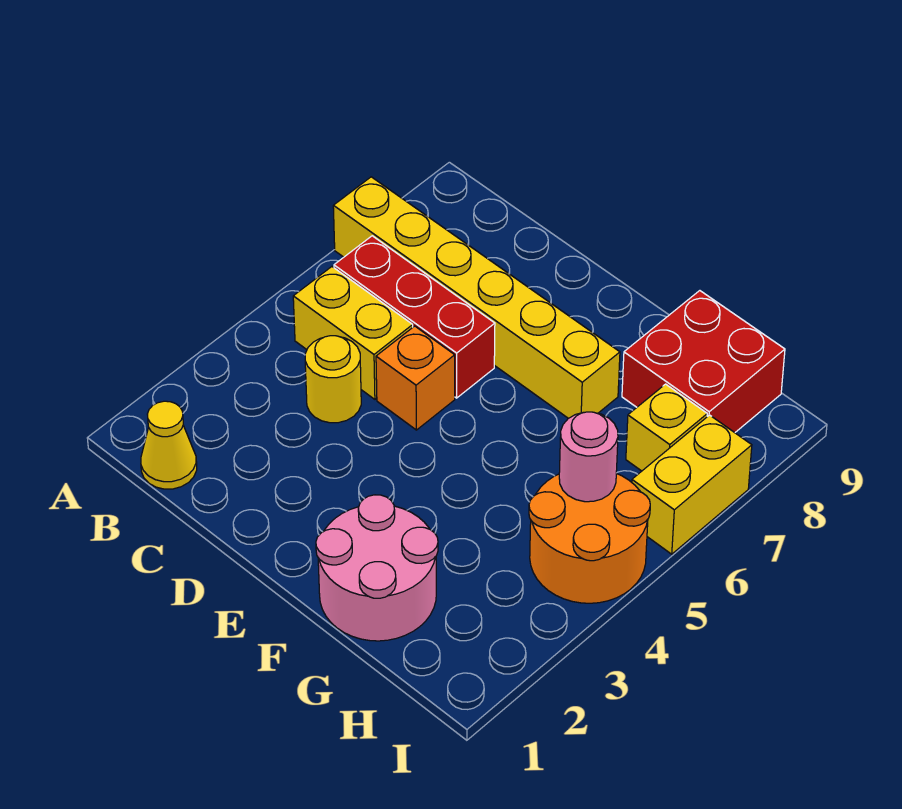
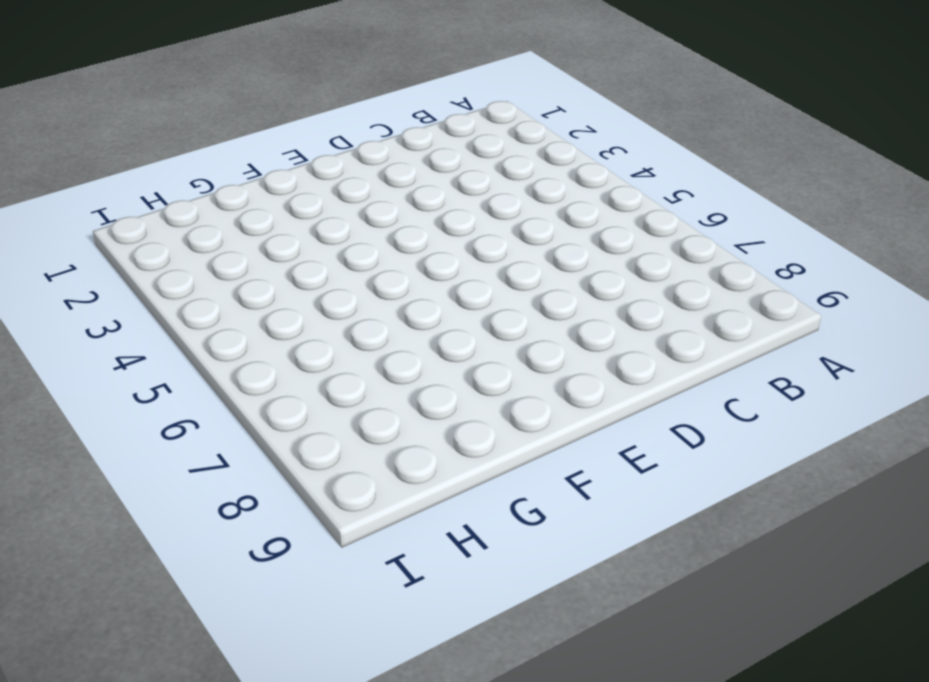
none -> yellow brick A7:F7 level 1
none -> yellow cone B1 level 1
none -> yellow brick B5:C5 level 1

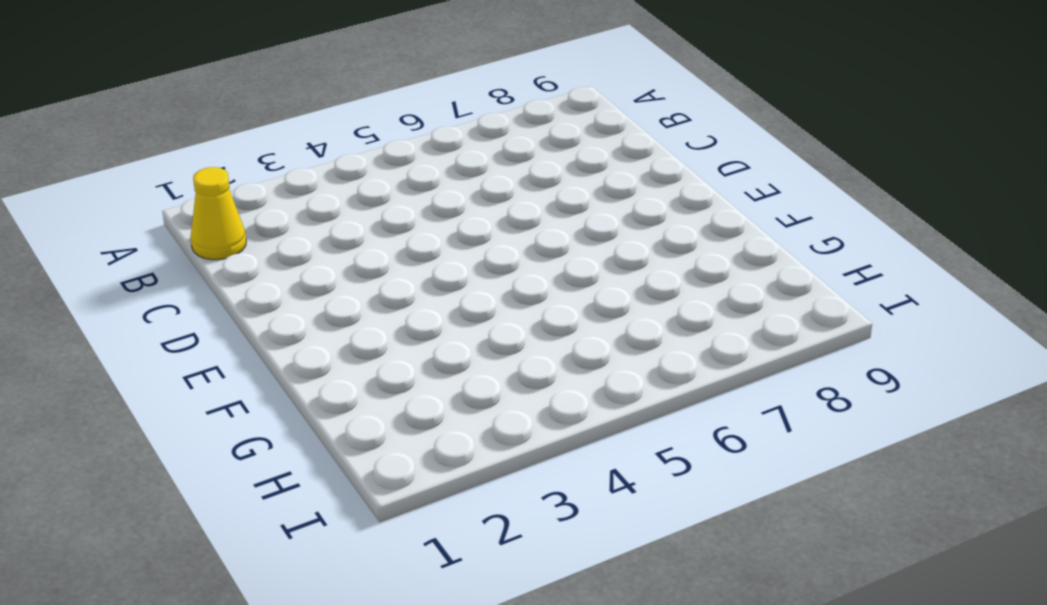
none -> yellow brick A7:F7 level 1
none -> yellow brick B5:C5 level 1
none -> red brick B6:D6 level 1

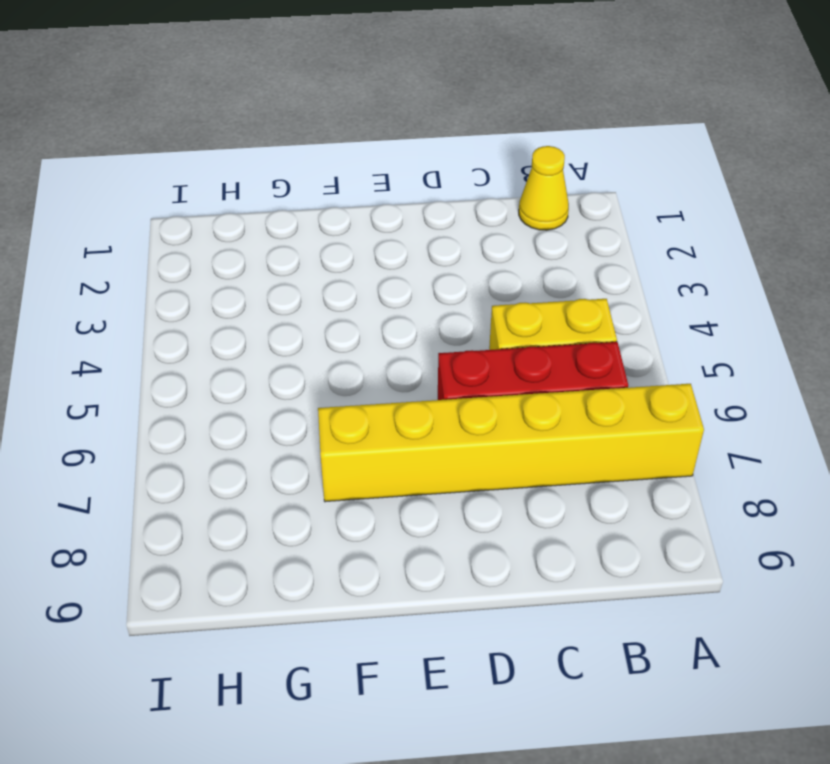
none -> yellow round brick C4 level 1
none -> orange brick D5 level 1
none -> pink round brick F1:G2 level 1

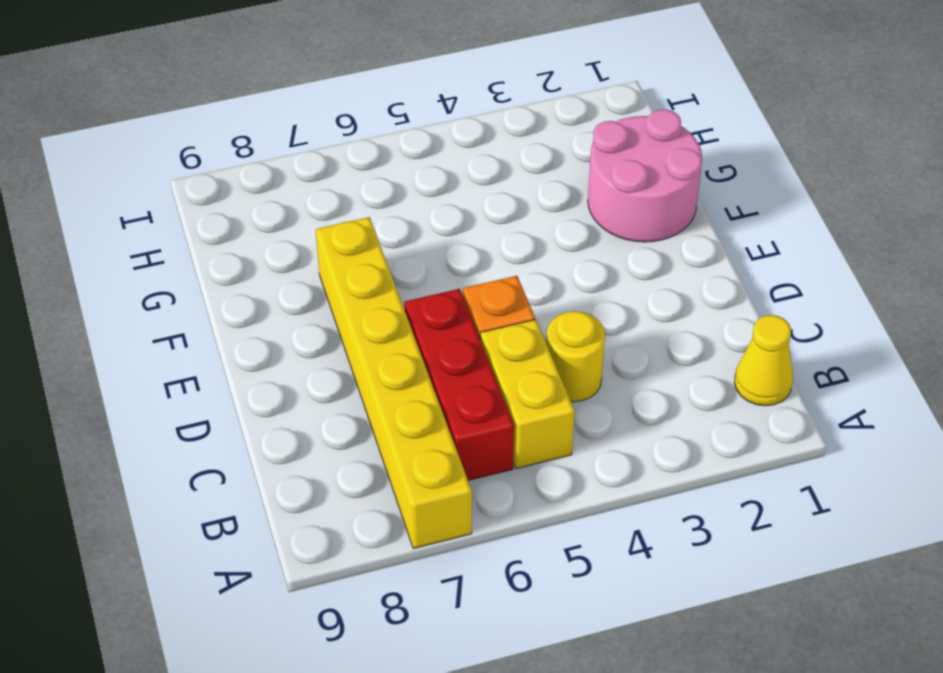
none -> red brick G8:H9 level 1
none -> orange round brick H4:I5 level 1
none -> yellow brick H7 level 1

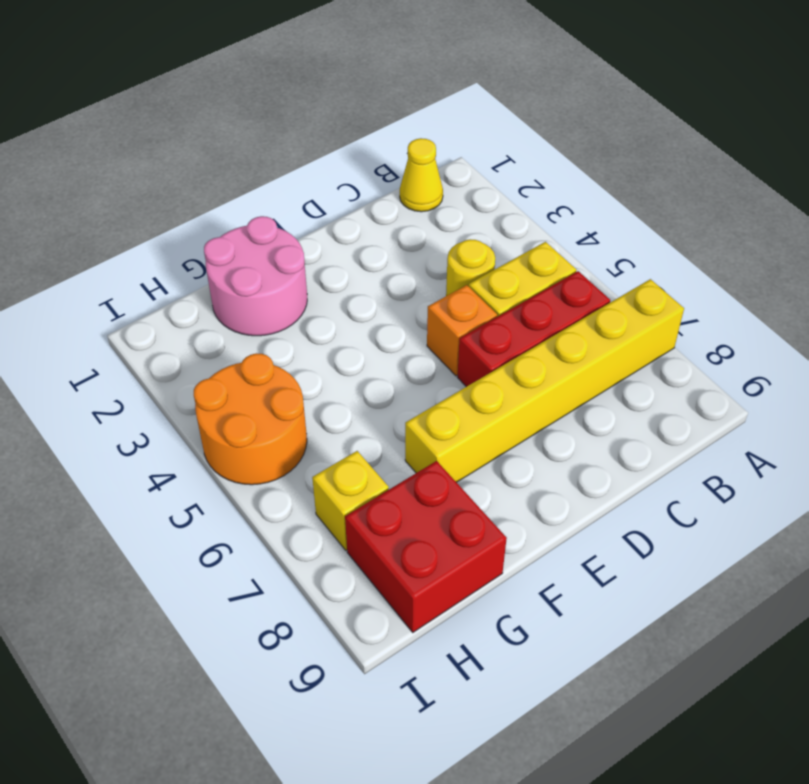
none -> yellow brick I6:I7 level 1
none -> pink round brick H5 level 2

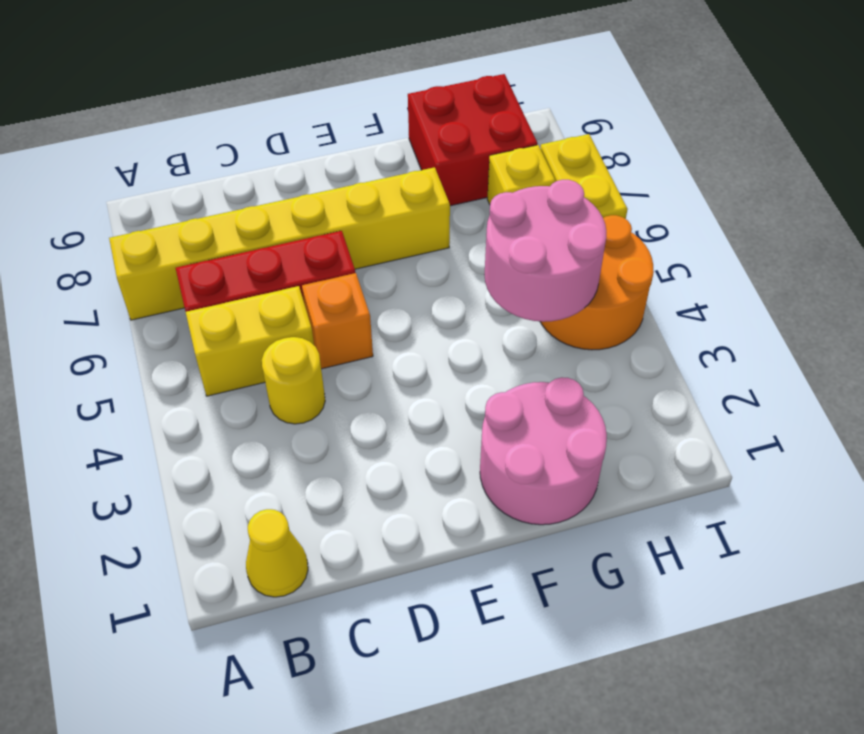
pink round brick G4:H5 level 2 -> pink round brick H5 level 2

